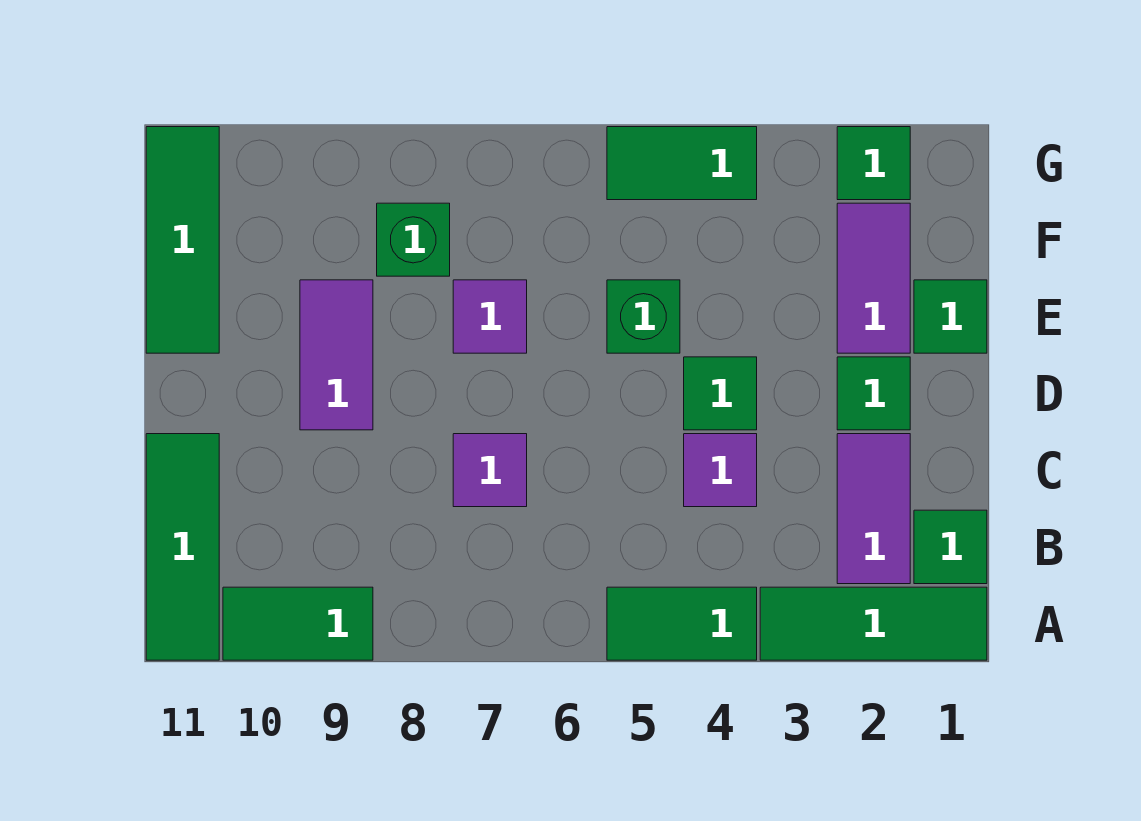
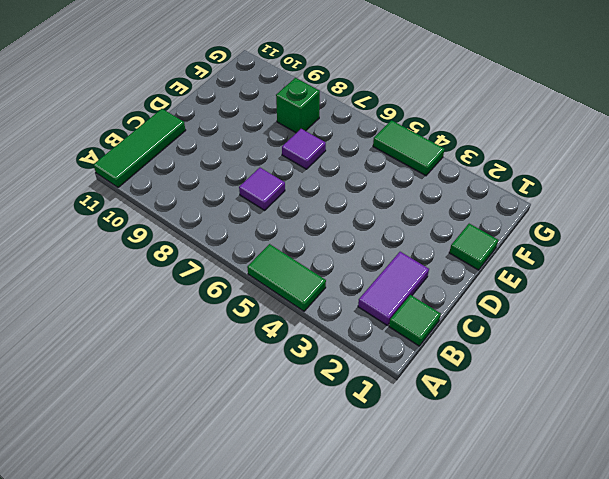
none -> green tile A1:A3 level 1
none -> green tile A9:A10 level 1
none -> purple tile C4 level 1

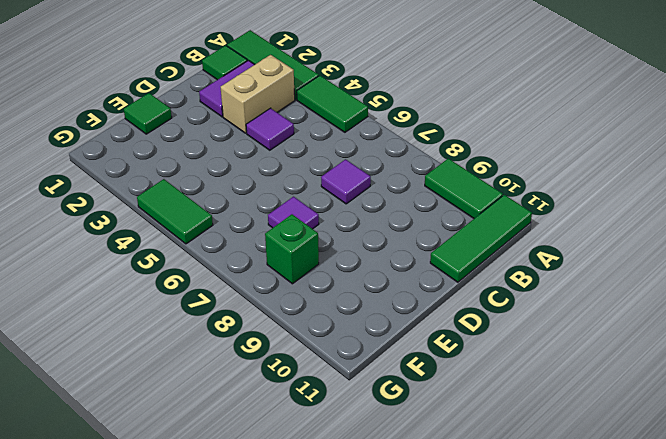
tan brick B3:C3 level 1 -> none
none -> green tile D2 level 1
none -> green tile D4 level 1
none -> purple tile D9:E9 level 1

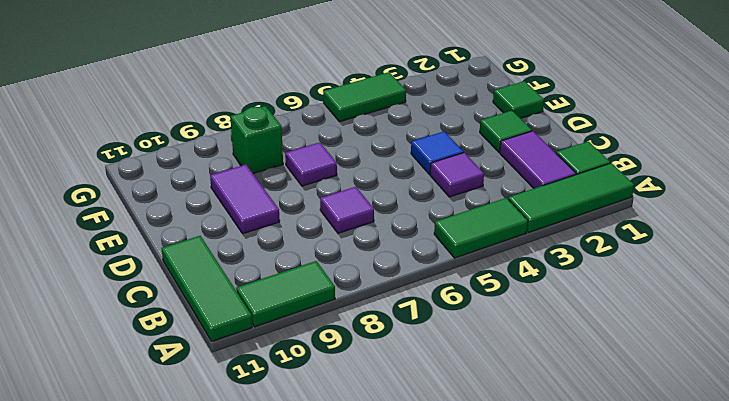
blue tile D4 level 1 -> green tile D4 level 1
none -> purple tile E2:F2 level 1
none -> green brick E5 level 1
none -> green tile E11:G11 level 1

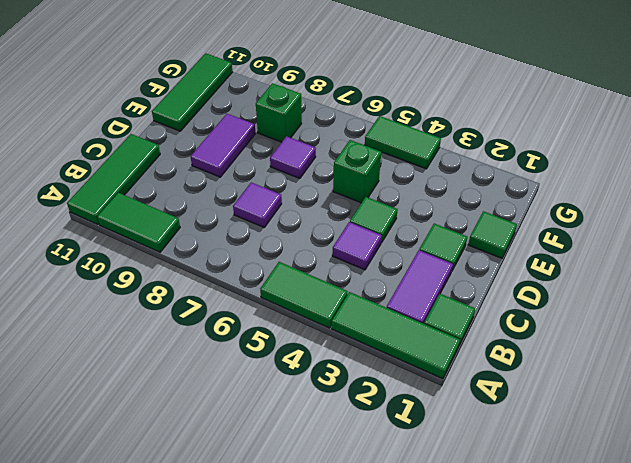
none -> purple tile E2:F2 level 1
none -> green tile G2 level 1

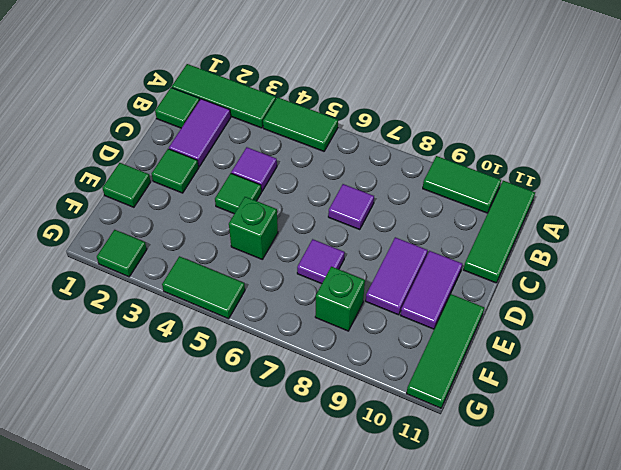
purple tile D10:E10 level 1 -> purple tile E2:F2 level 1

